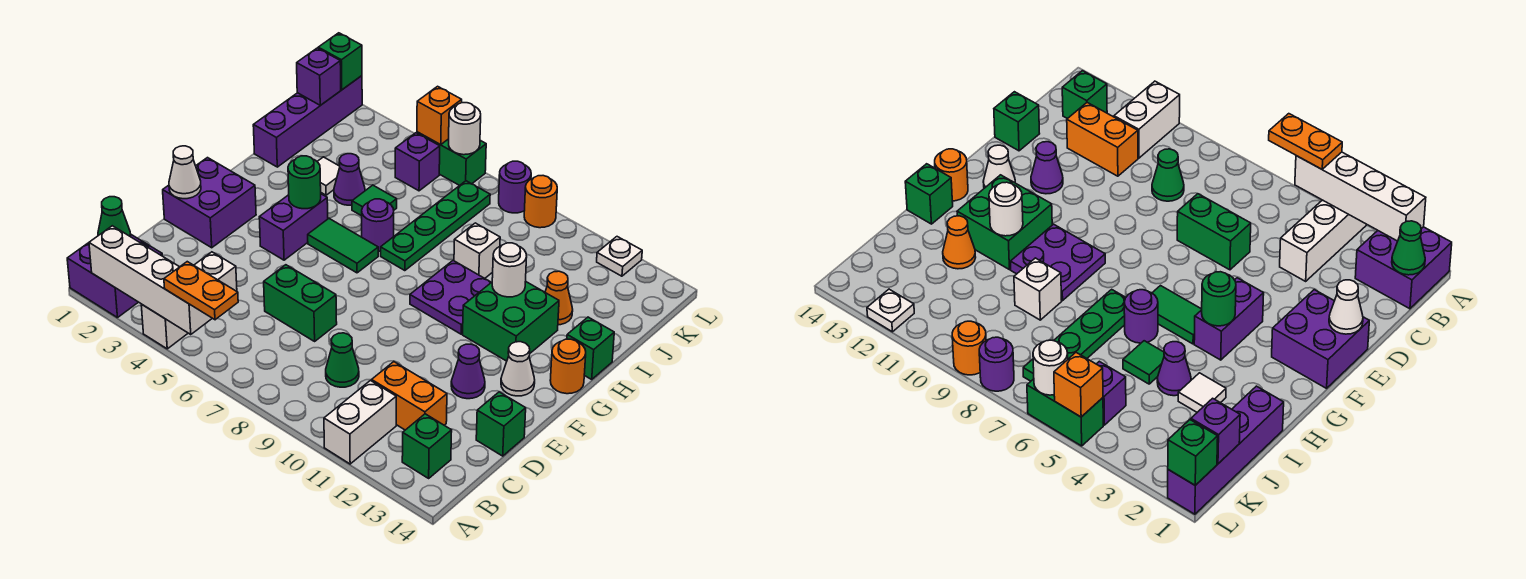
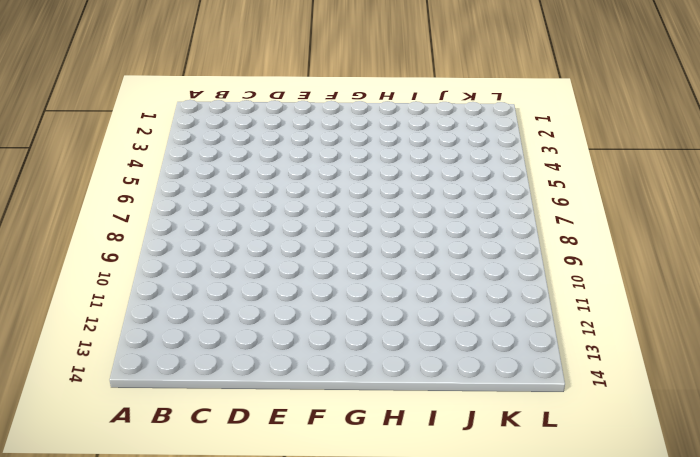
none -> purple brick A1:B2 level 1
none -> white brick A4:C4 level 1
none -> white brick A11:B11 level 1
none -> green brick B13 level 1

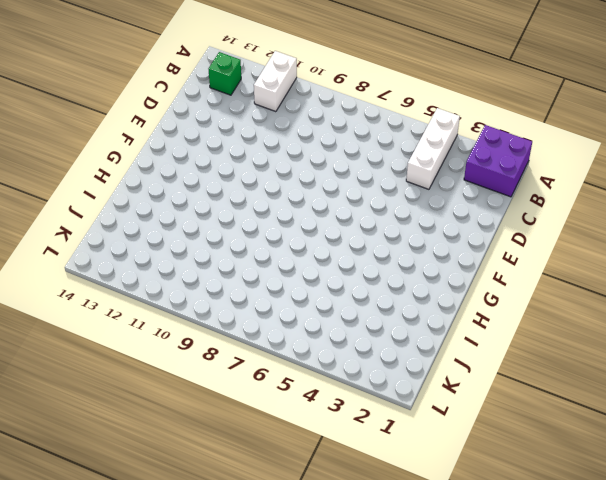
none -> green cone C9 level 1
none -> orange brick C11:C12 level 1
none -> green brick D6:D7 level 1
none -> green brick D14 level 1

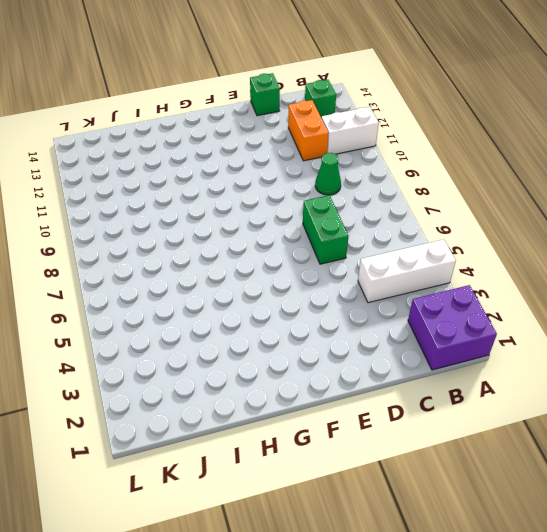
none -> purple brick E1:F2 level 1
none -> purple cone E12 level 1
none -> purple brick F4:G4 level 1
none -> white cone F13 level 1

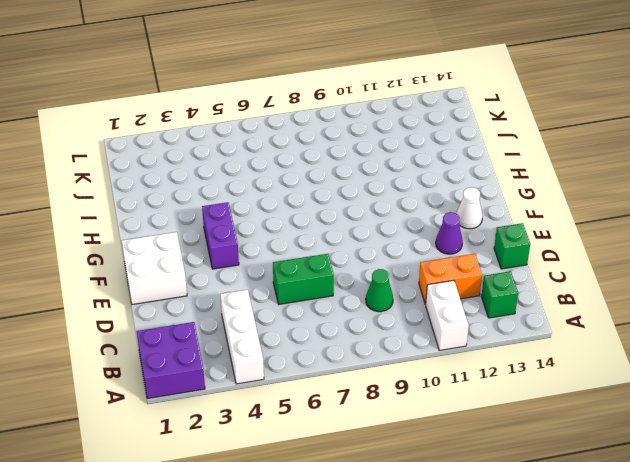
white brick E1:F2 level 1 -> purple brick E1:F2 level 1
none -> green tile G5:G6 level 1
none -> purple plate G9:H10 level 1
none -> green brick G11:H12 level 1
none -> orange round brick G14 level 1

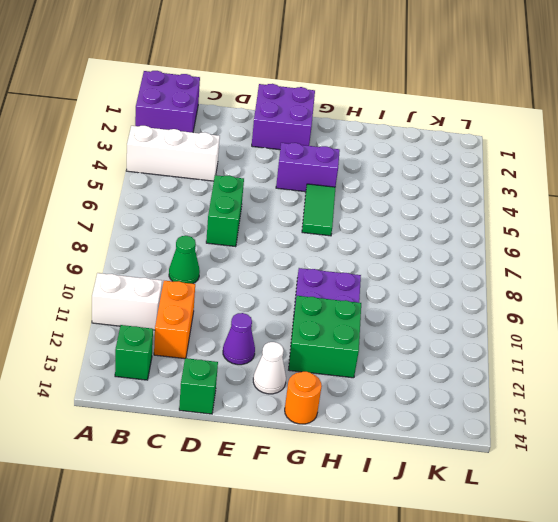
none -> purple round brick H6 level 1
none -> green plate H7:K7 level 1
none -> green brick H14 level 1
none -> purple brick I1:L1 level 1

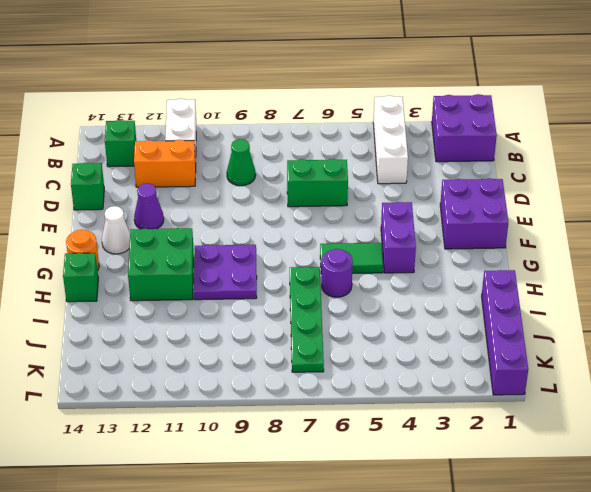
none -> white tile I3 level 1
none -> purple cone I4 level 1
none -> green tile I5 level 1
none -> white brick I9 level 1

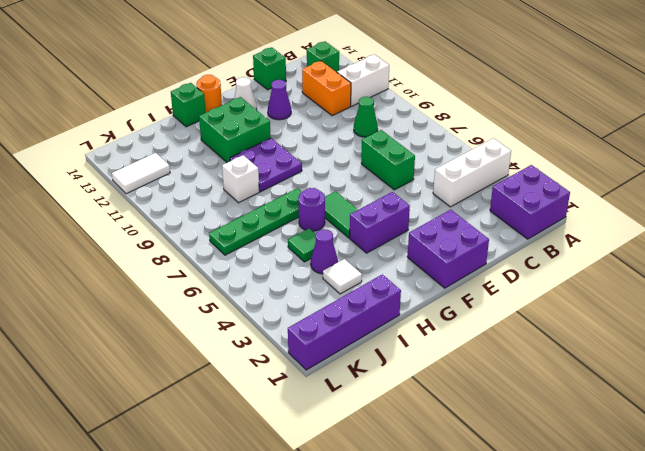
white tile K12:L12 level 1 -> white plate L12 level 1
none -> orange cone I12 level 1
none -> purple brick K5 level 1
none -> green brick L5:L6 level 1
none -> purple round brick L8 level 1

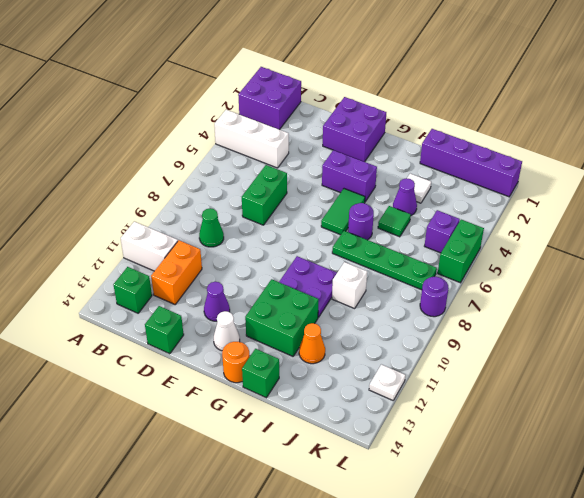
none -> orange round brick L9 level 1
none -> white brick A2:A5 level 2
none -> green cone B1 level 2
none -> white cone E1 level 2

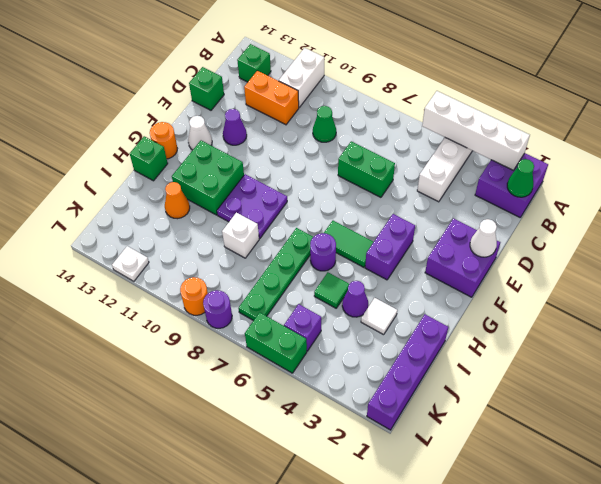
none -> green round brick G4 level 2
none -> white round brick H11 level 2
none -> purple brick K1 level 2
none -> green brick L1 level 2

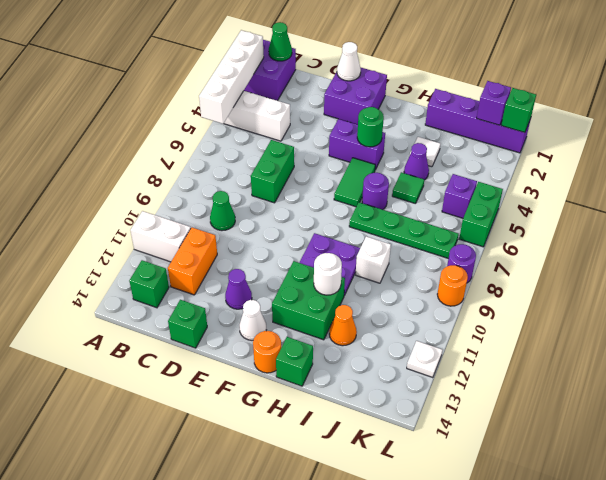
none -> orange brick L5 level 2
none -> white round brick L6 level 2
none -> orange plate A5:A6 level 3

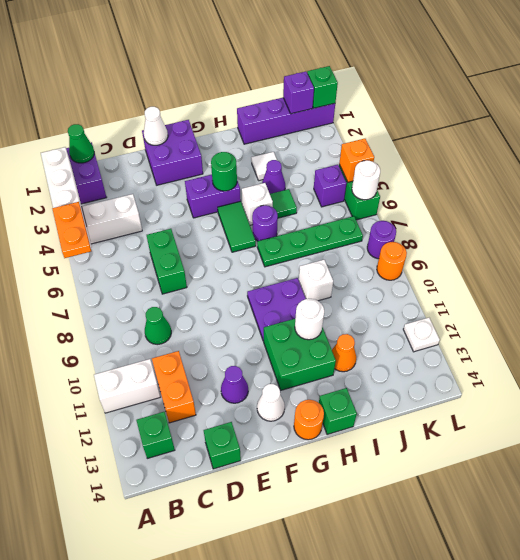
white brick H5 level 1 -> none

